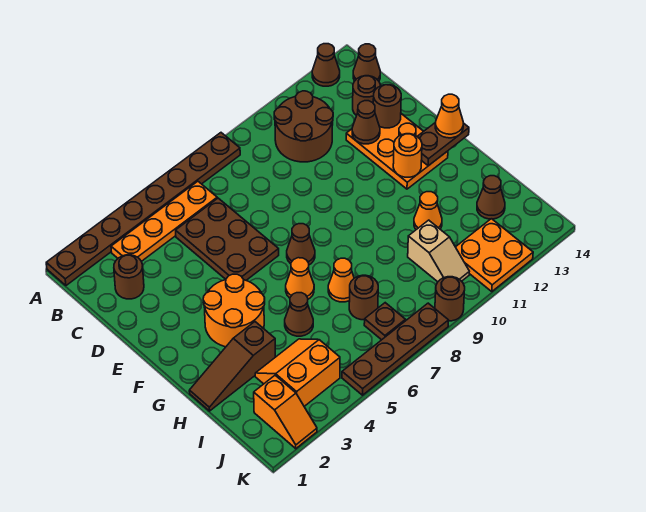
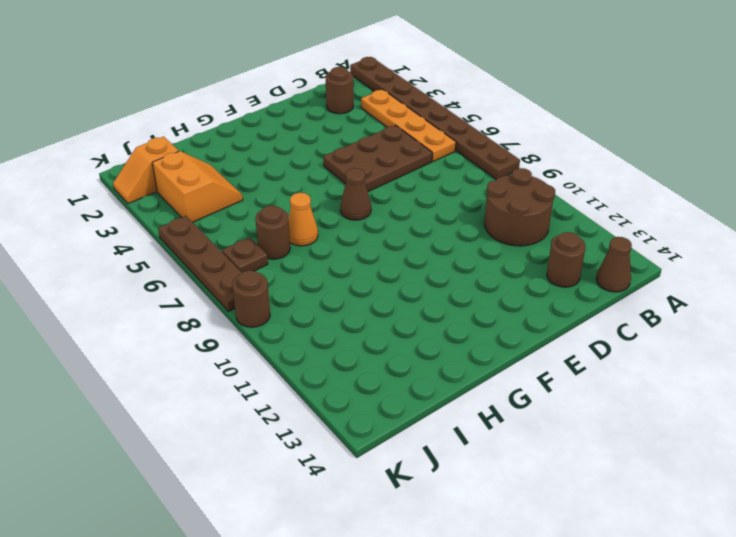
none -> brown cone A13 level 1
none -> orange plate D12:F13 level 1
none -> orange round brick F3:G4 level 1
none -> orange cone G6 level 1

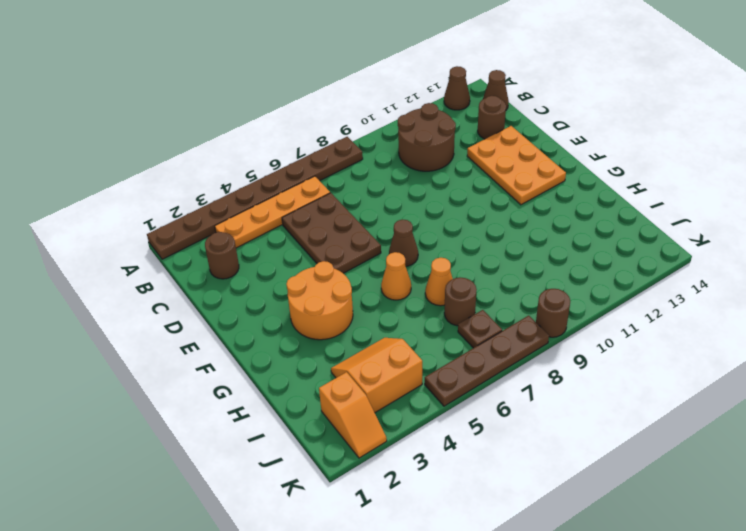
none -> brown slope H1:H3 level 1 top 3
none -> brown cone H5 level 1
none -> orange cone H11 level 1
none -> tan slope I10:J10 level 1 top I

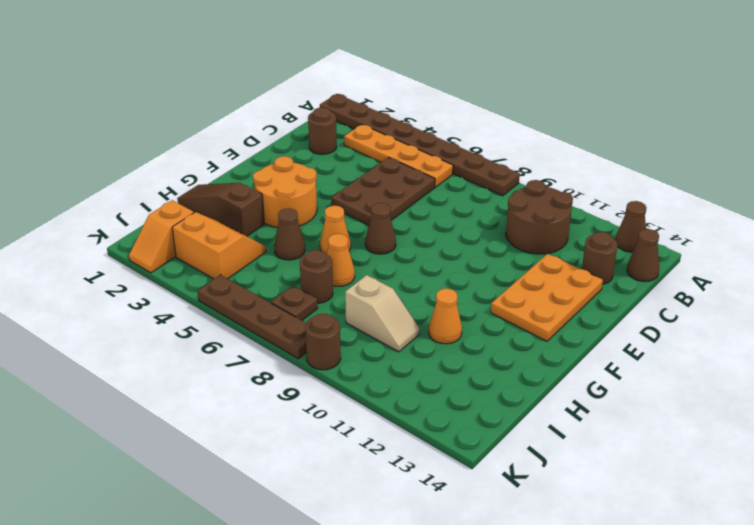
tan slope I9:I10 level 1 top 9 -> tan slope I10:J10 level 1 top I
none -> brown cone I13 level 1
none -> orange plate J11:K12 level 1
none -> brown cone D12 level 2
none -> brown round brick D13 level 2

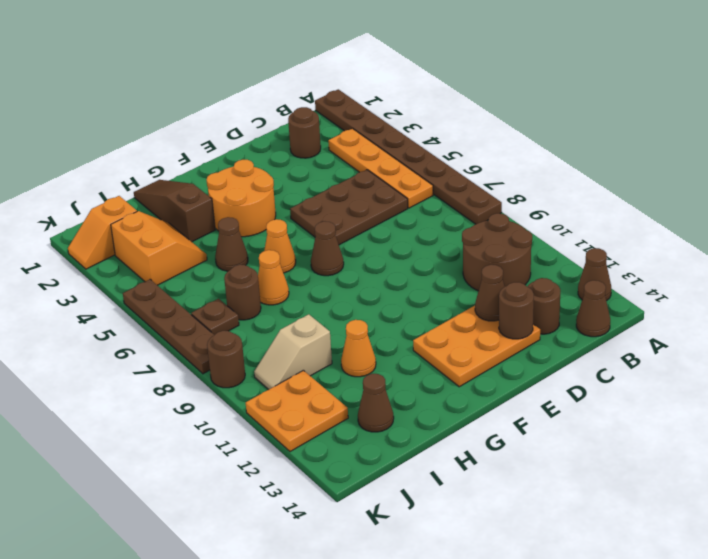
none -> orange round brick F12 level 2
none -> brown plate F13:F14 level 2
none -> orange cone F14 level 3

